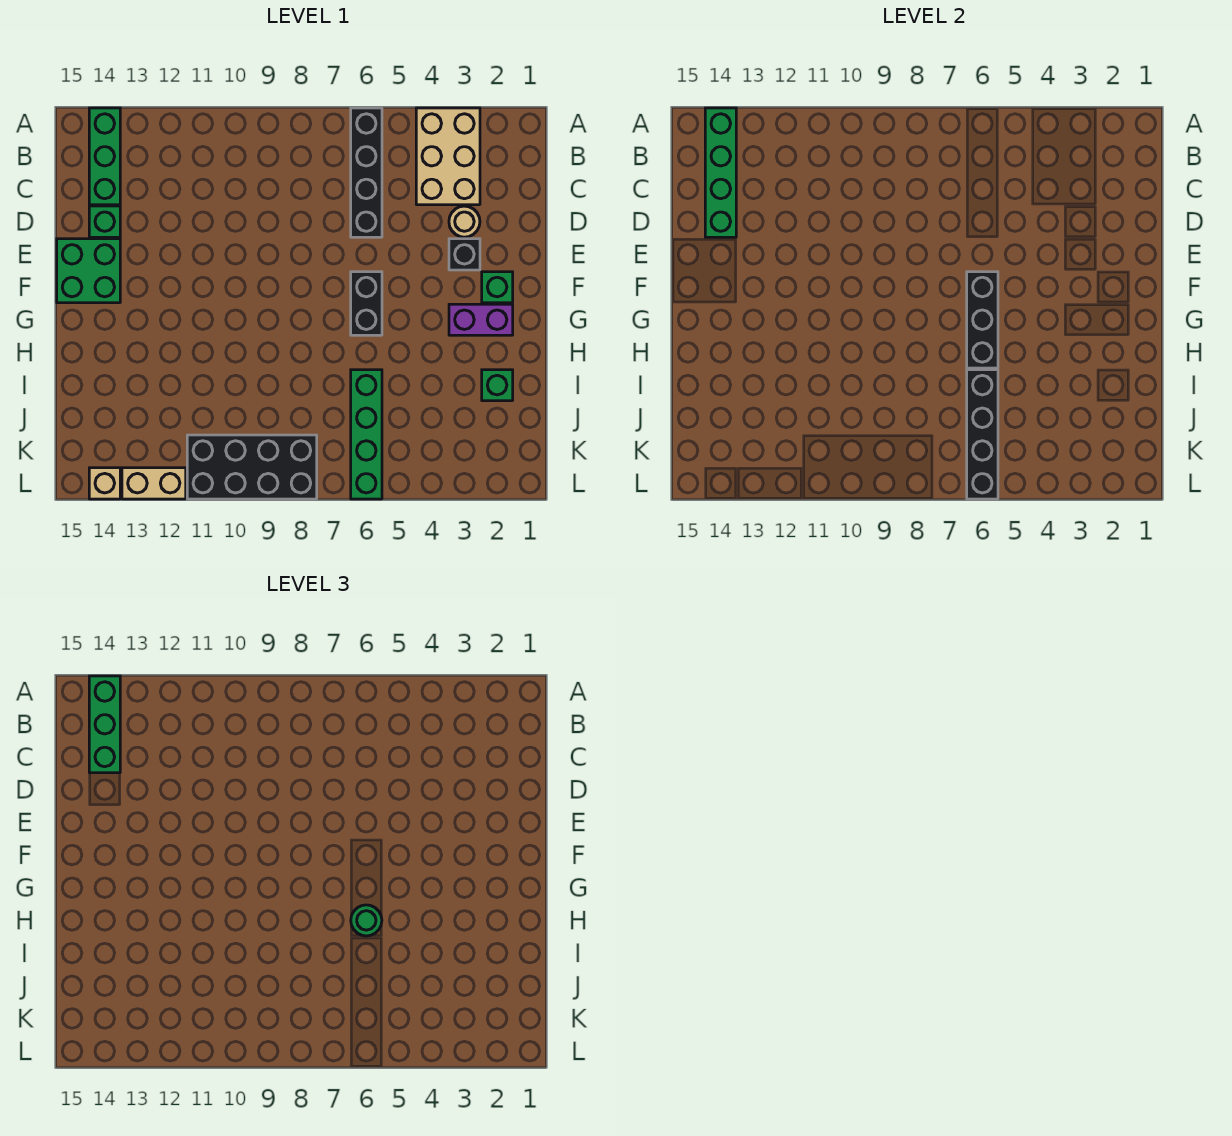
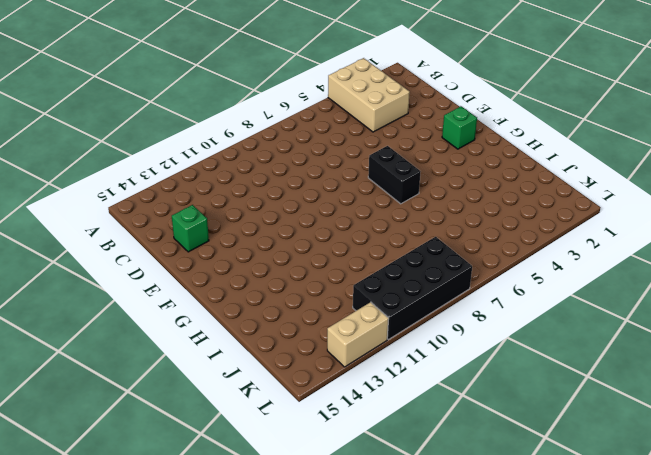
none -> black brick A6:D6 level 1
none -> green brick A14:C14 level 1
none -> tan round brick D3 level 1

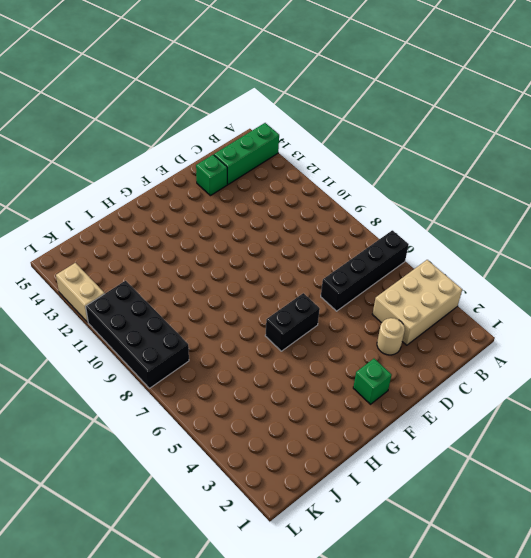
none -> black brick E3 level 1
none -> green brick E14:F15 level 1
none -> purple brick G2:G3 level 1

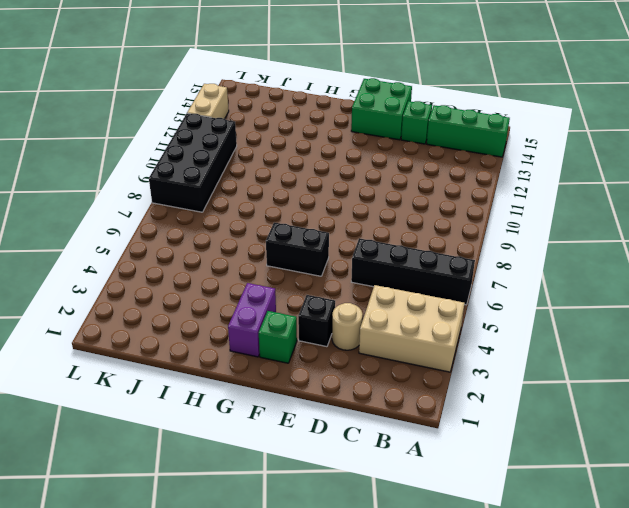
none -> green brick I2 level 1
none -> green brick I6:L6 level 1
none -> tan brick L14 level 1

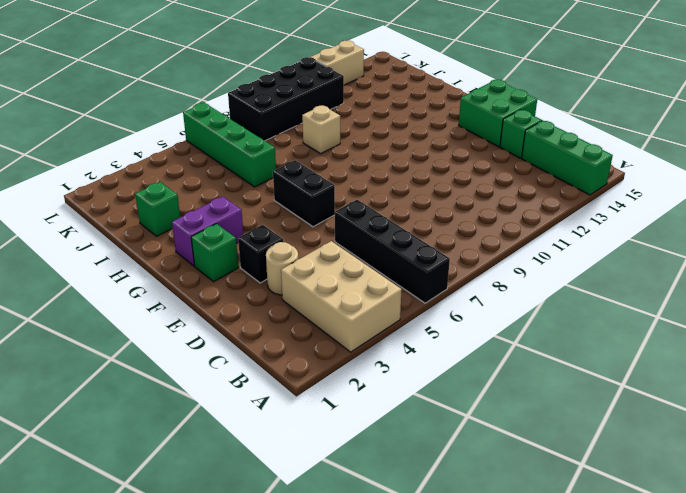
tan brick I9 level 1 -> tan brick L14 level 1
none -> green brick A14:D14 level 2
none -> black brick F6:H6 level 2
none -> black brick I6:L6 level 2

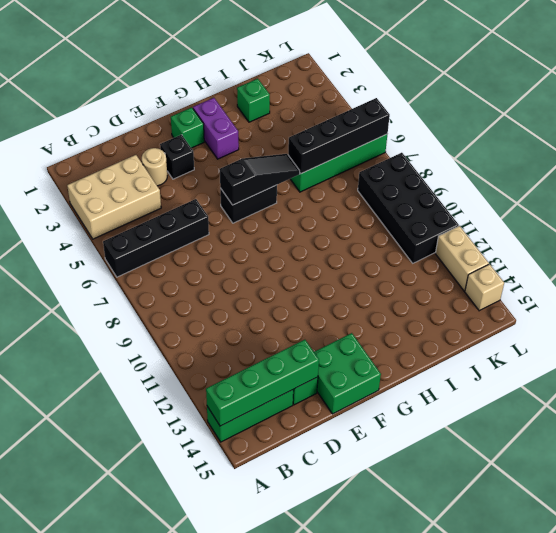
black slope F6:H6 level 2 top F -> black brick F6:H6 level 2
none -> green brick A14:C14 level 3
none -> green round brick H6 level 3

